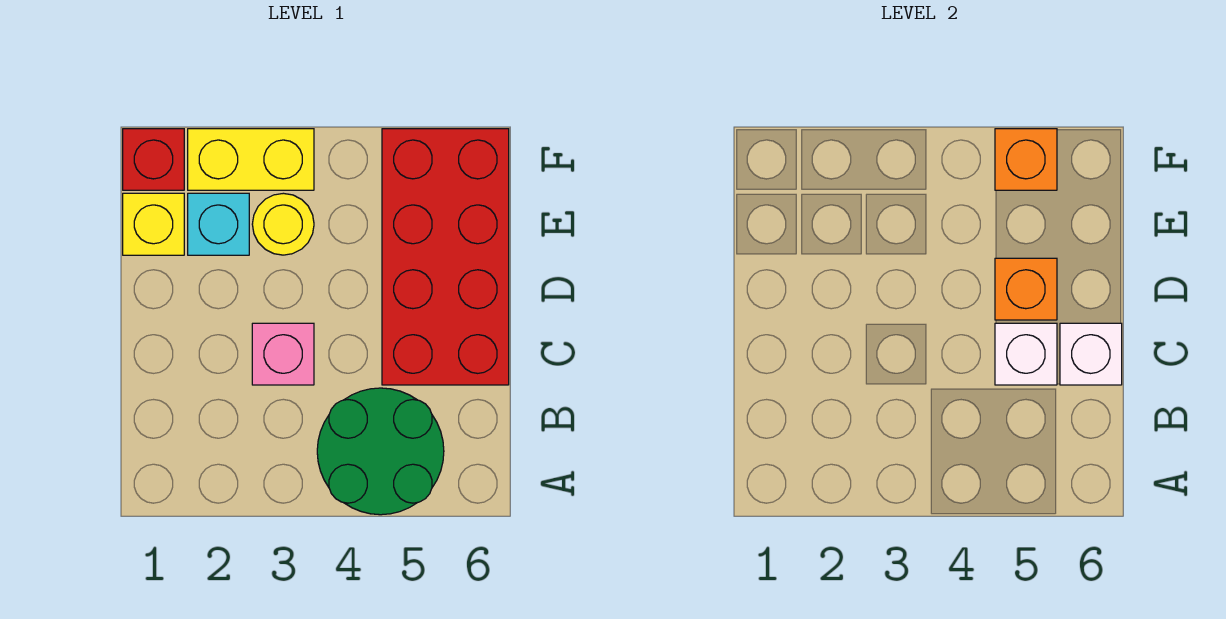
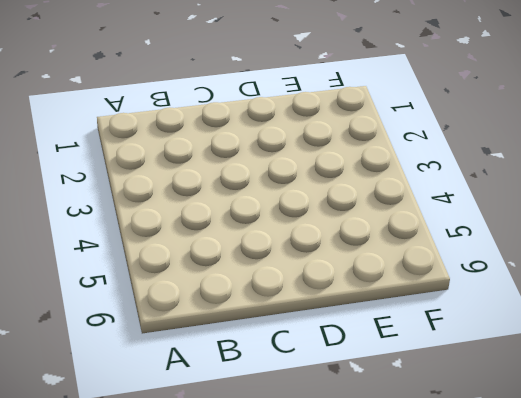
none -> green round brick A4:B5 level 1
none -> pink brick C3 level 1
none -> red brick C5:F6 level 1

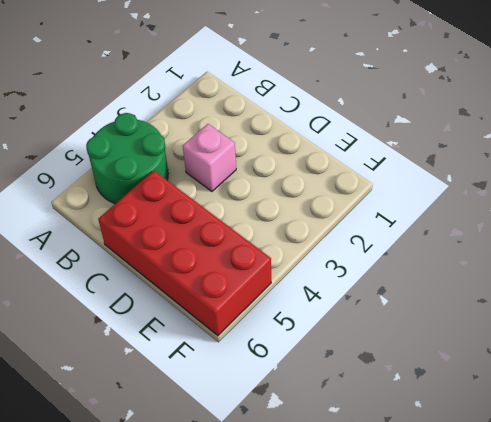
none -> yellow brick E1 level 1
none -> cyan brick E2 level 1
none -> yellow round brick E3 level 1

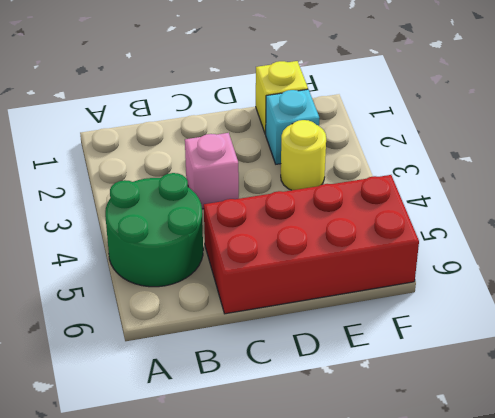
none -> red brick F1 level 1
none -> yellow brick F2:F3 level 1
none -> white brick C5 level 2

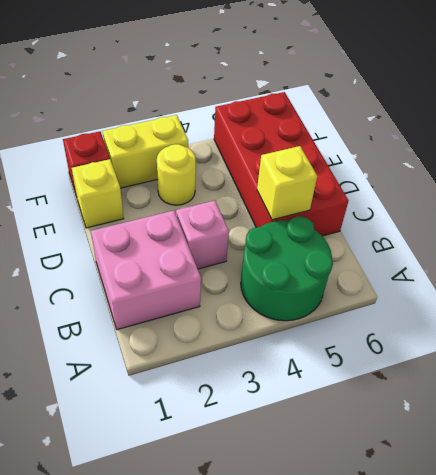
pink brick B1:C2 level 1 -> none
yellow brick C5 level 2 -> white brick C5 level 2
none -> cyan brick E2 level 1
none -> white brick C6 level 2
none -> orange brick D5 level 2

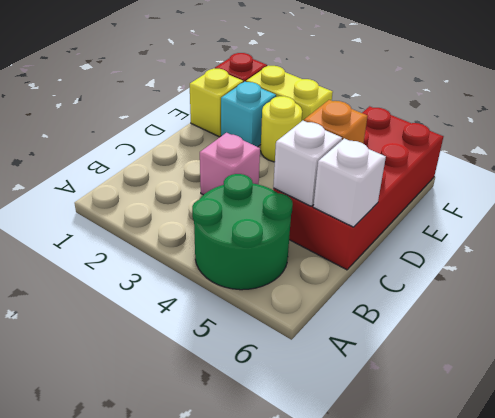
none -> orange brick F5 level 2

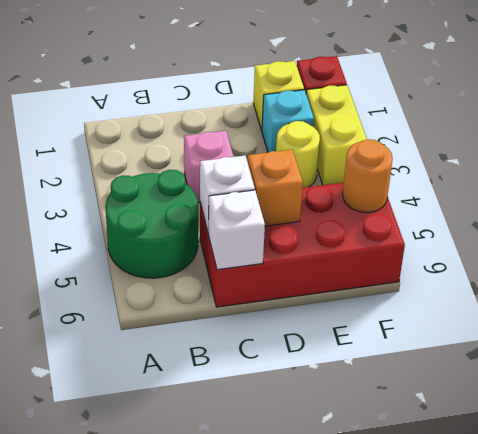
orange round brick F5 level 2 -> orange brick F5 level 2

